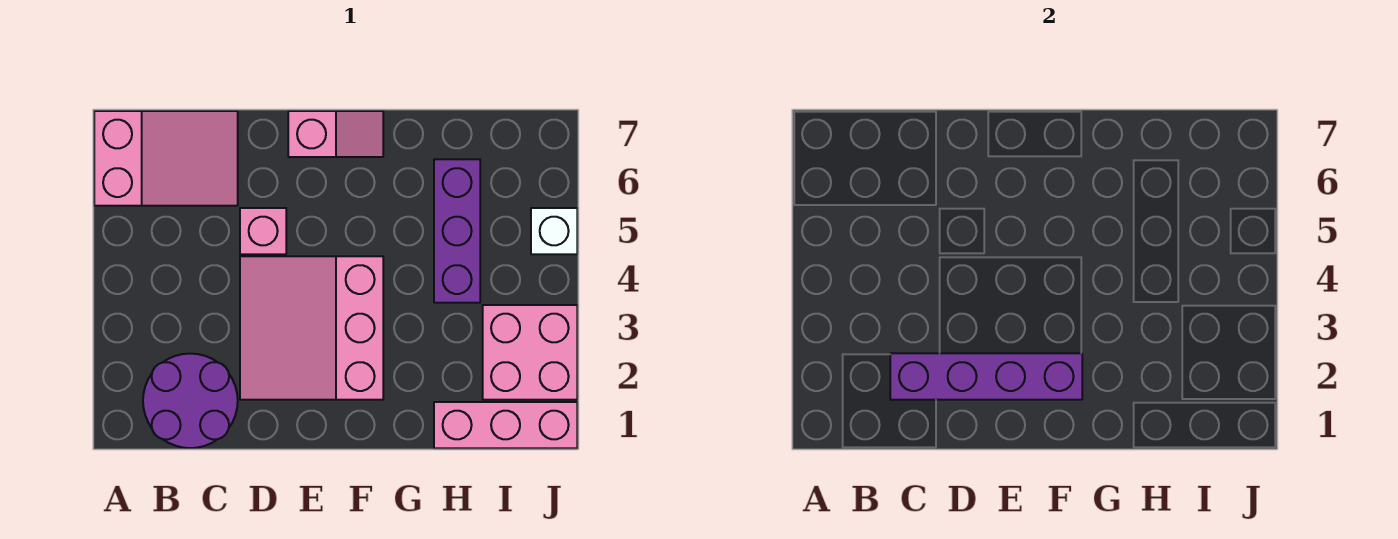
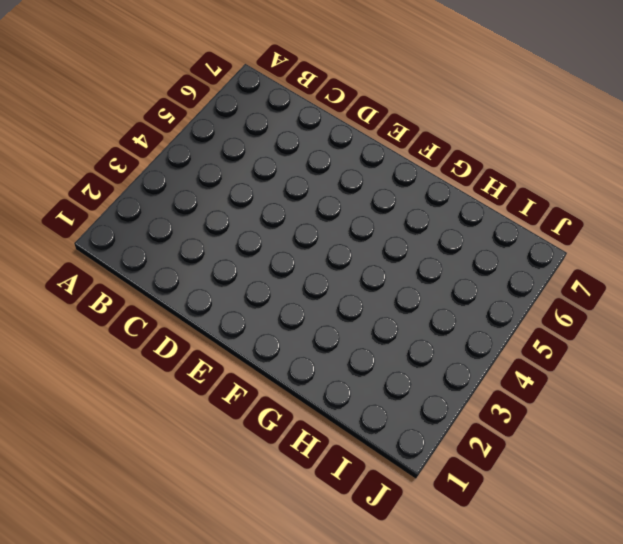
none -> pink slope A6:C7 level 1 top A
none -> purple round brick B1:C2 level 1

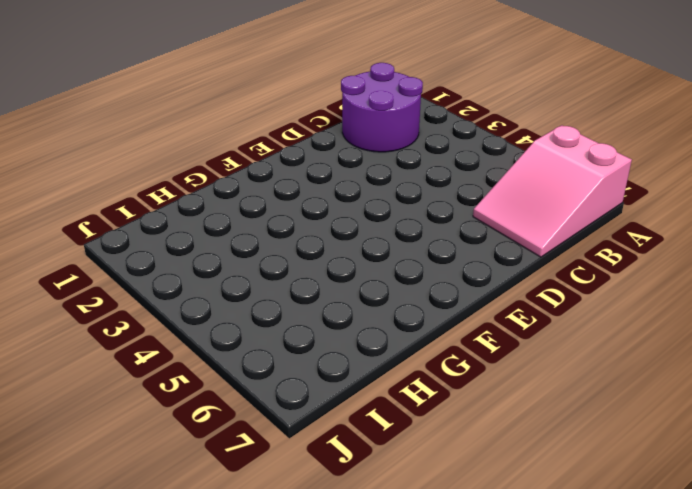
none -> pink slope D2:F4 level 1 top F
none -> pink brick D5 level 1

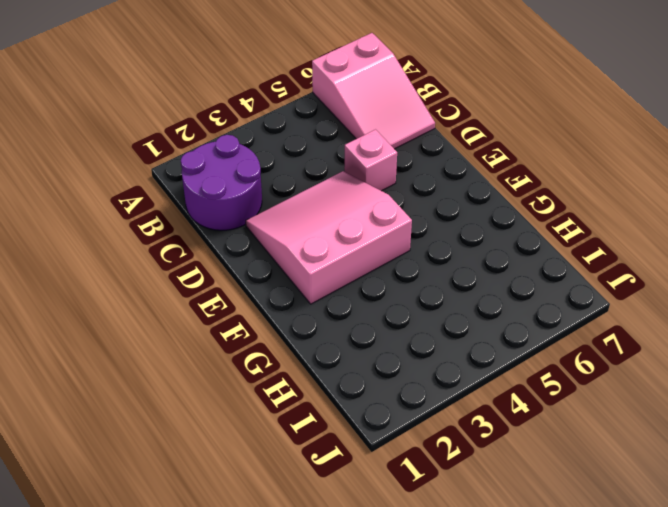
none -> pink slope E7:F7 level 1 top E
none -> pink brick H1:J1 level 1

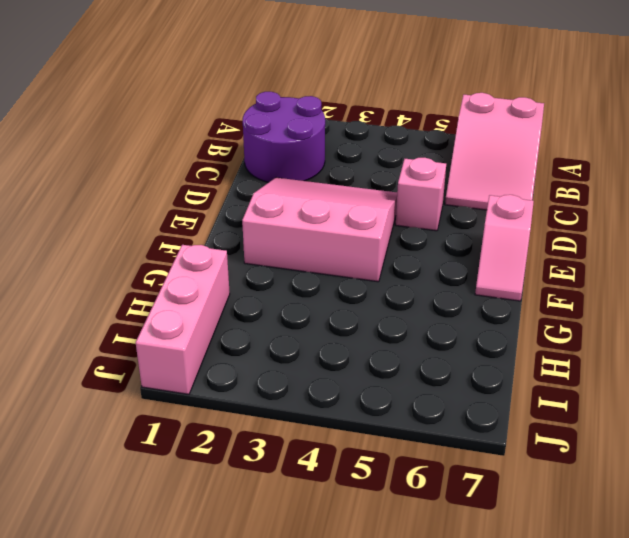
none -> purple brick H4:H6 level 1
none -> pink brick I2:J3 level 1

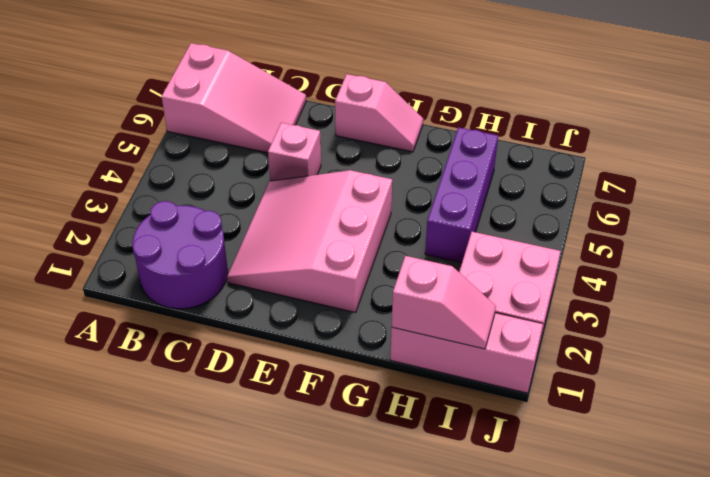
pink slope H1:I1 level 2 top H -> none
none -> white brick J5 level 1
none -> purple brick C2:F2 level 2

